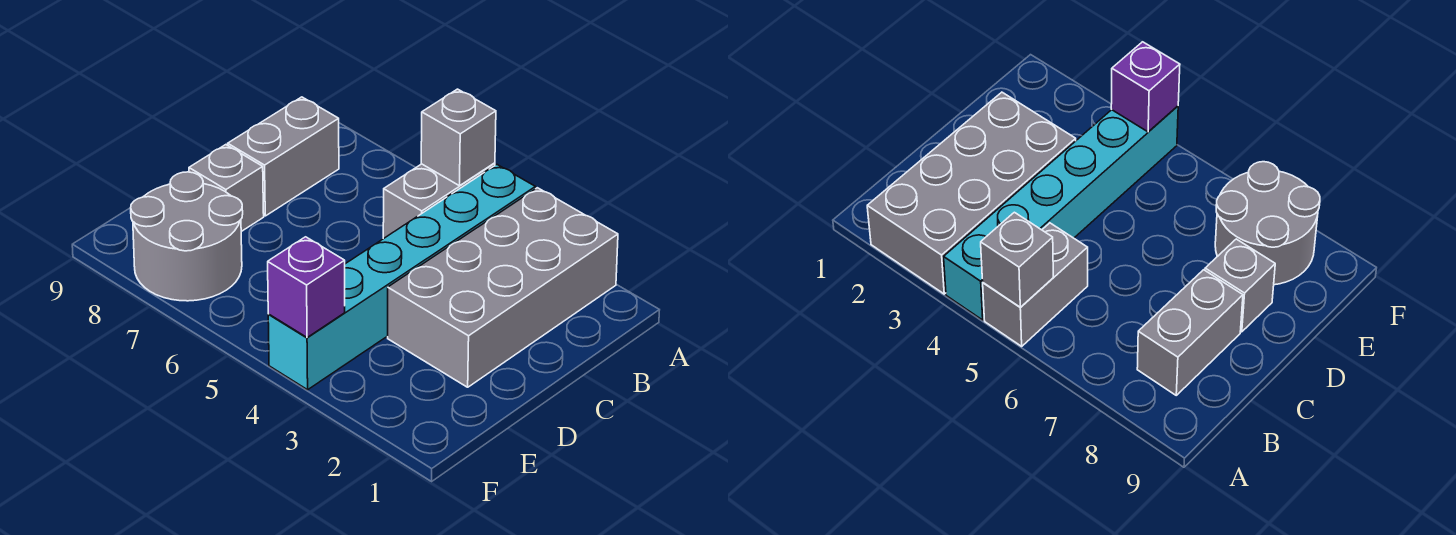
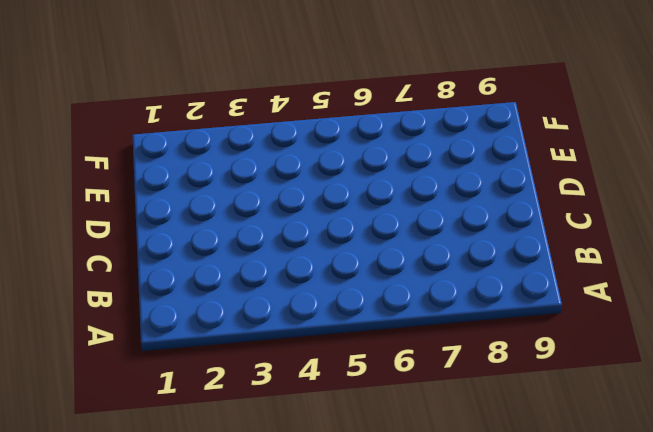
none -> grey brick A2:D3 level 1
none -> cyan brick A4:F4 level 1

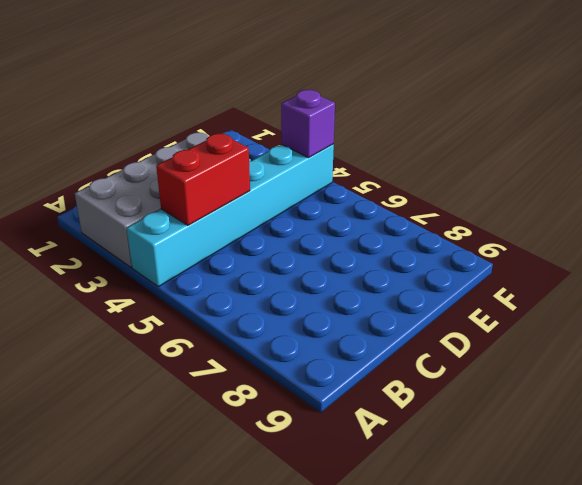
red brick B4:C4 level 2 -> none
none -> grey brick A5:B5 level 1
none -> grey brick B8:C8 level 1

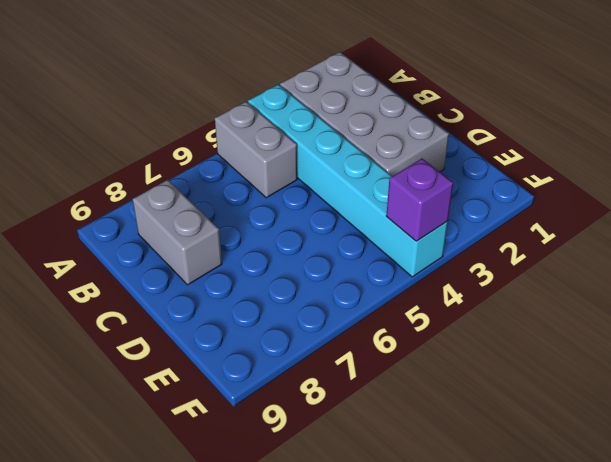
none -> grey brick D8 level 1
none -> grey round brick E7:F8 level 1

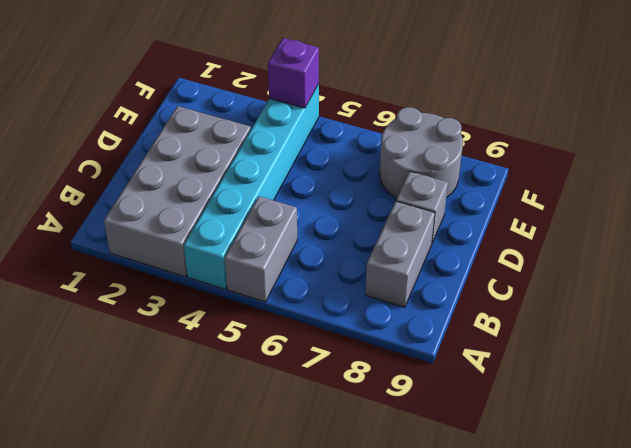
none -> grey brick A5 level 2

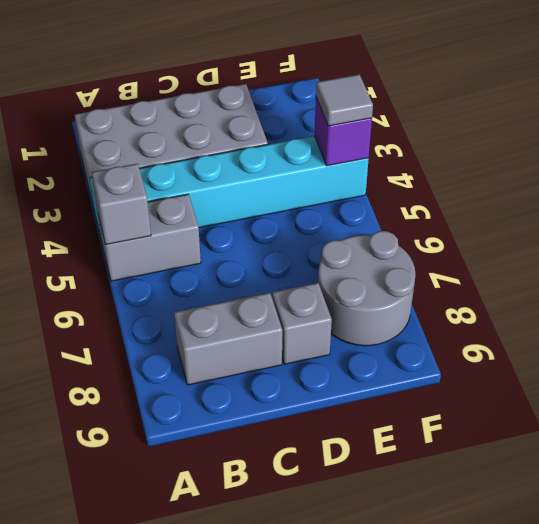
grey tile F4 level 3 -> none

